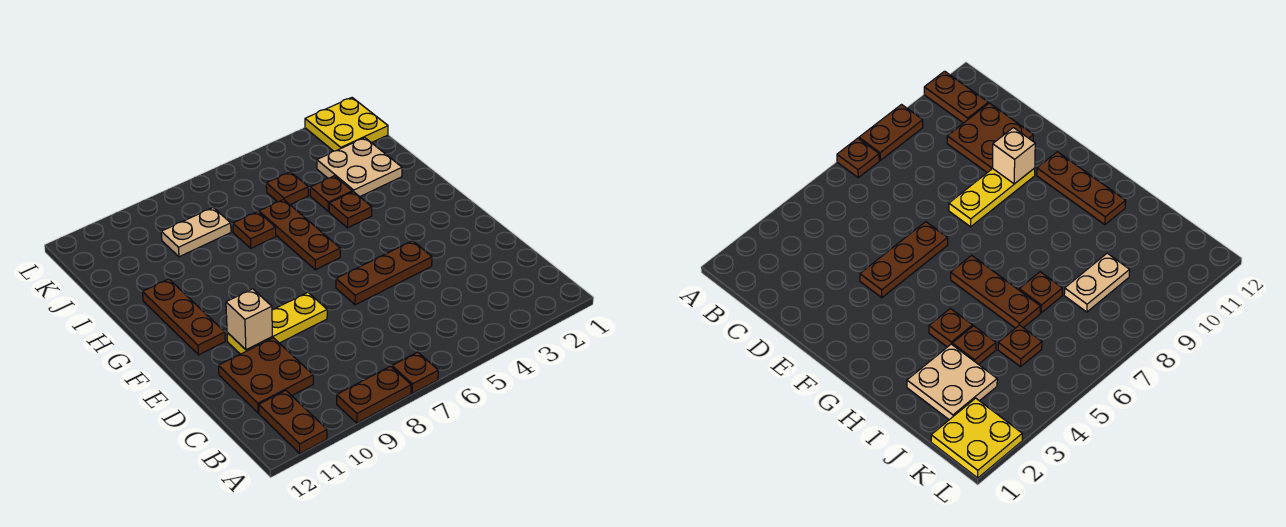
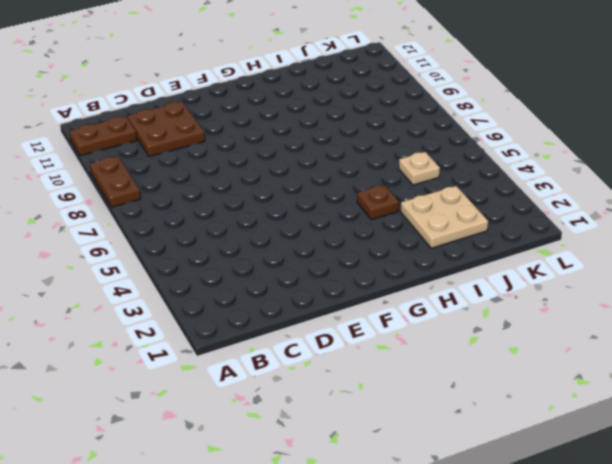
tan plate J5 level 1 -> brown plate J5 level 1
none -> brown plate A7 level 1
none -> brown plate E4:E6 level 1
none -> yellow plate E8:E10 level 1

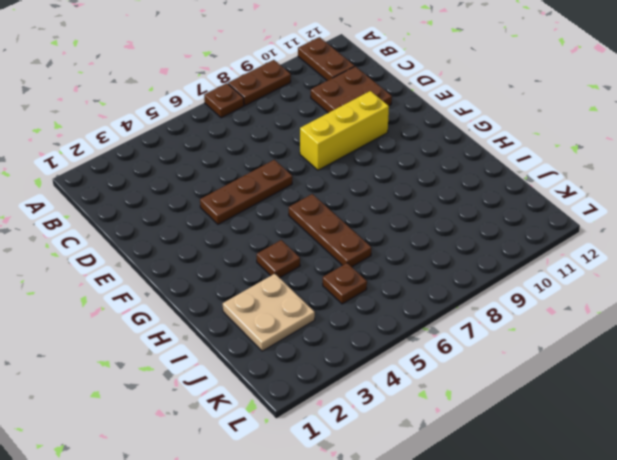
yellow brick E8:E10 level 1 -> yellow plate E8:E10 level 1
none -> brown plate F11:H11 level 1
none -> brown plate I4 level 1
none -> brown plate I7 level 1

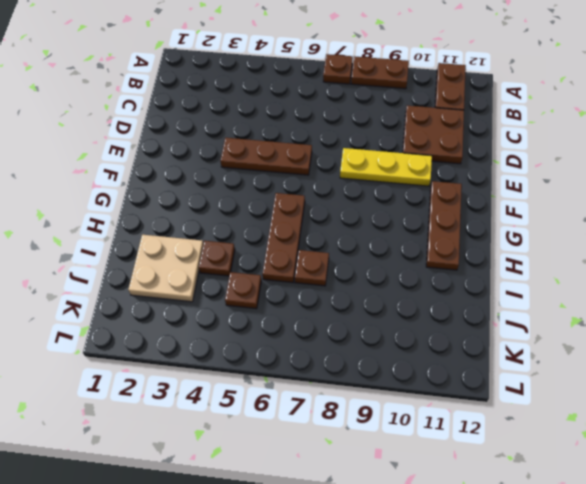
none -> brown plate H4 level 1
none -> tan plate J8:J9 level 1
none -> yellow plate K1:L2 level 1

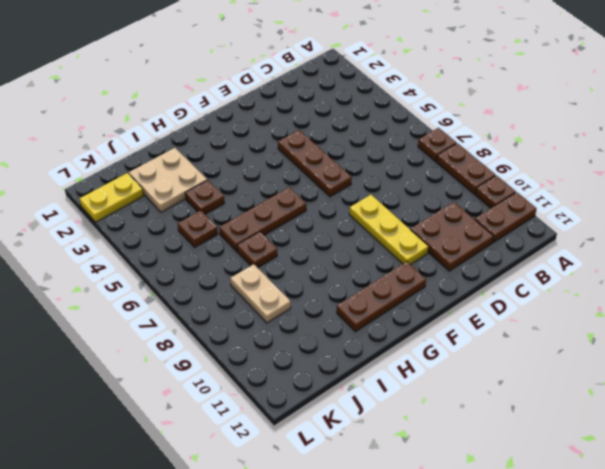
brown plate A10 level 1 -> brown plate H4 level 1
yellow plate K2:L2 level 1 -> yellow plate K1:L2 level 1
none -> tan brick E10 level 2

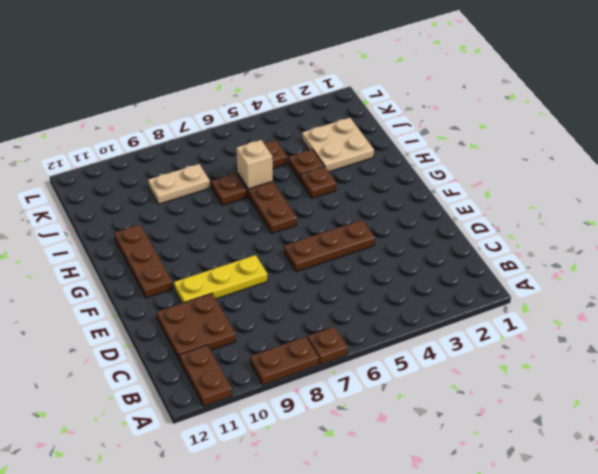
tan brick I6 level 2 -> tan brick E10 level 2
none -> yellow plate K1:L2 level 1

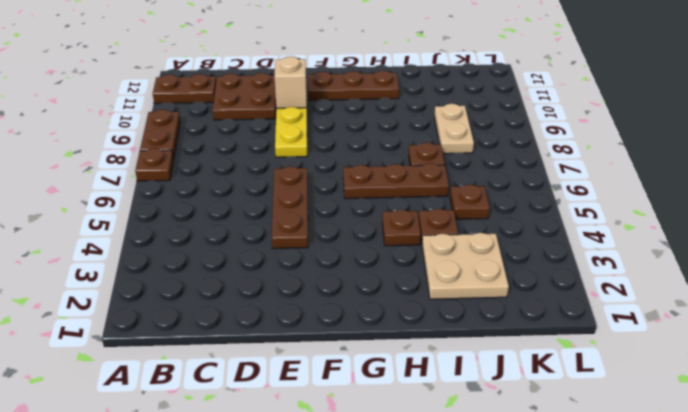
none -> yellow plate K1:L2 level 1

